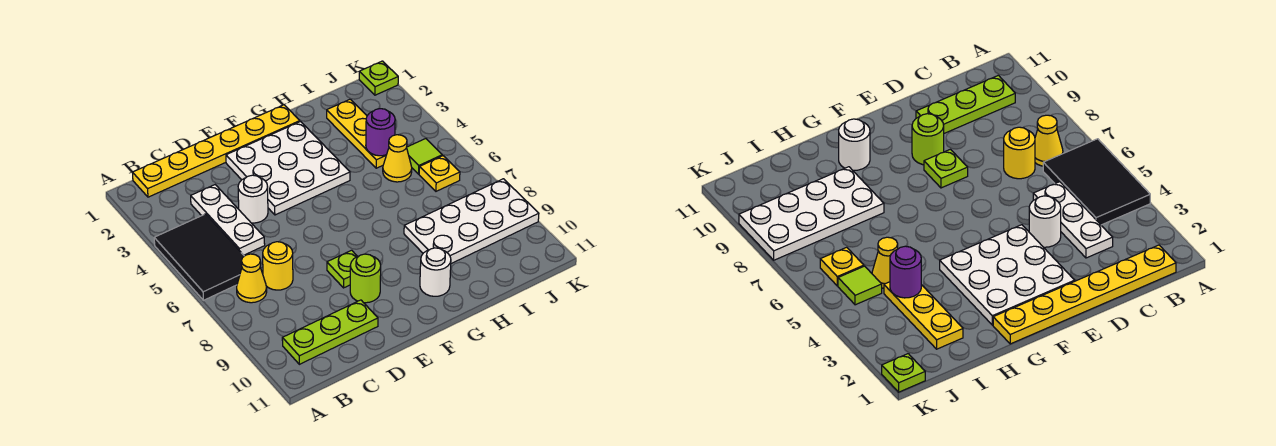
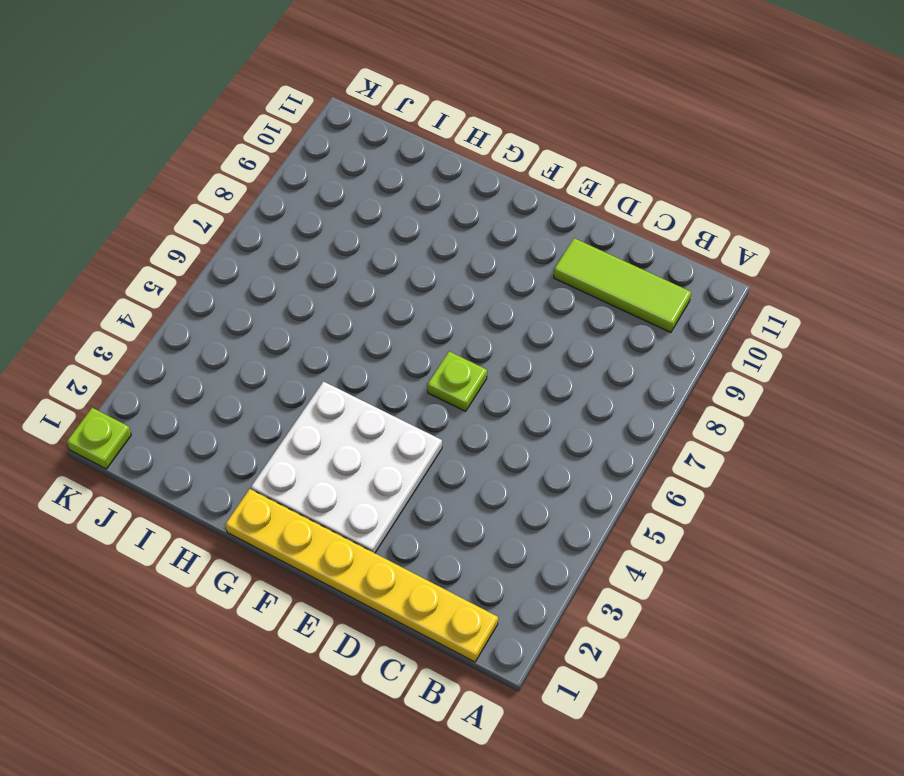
lime tile B10:D10 level 1 -> lime plate B10:D10 level 1
lime plate E6 level 1 -> lime plate E8 level 1
none -> black tile A4:B6 level 1
none -> yellow cone B7 level 1
none -> white plate C3:C5 level 1

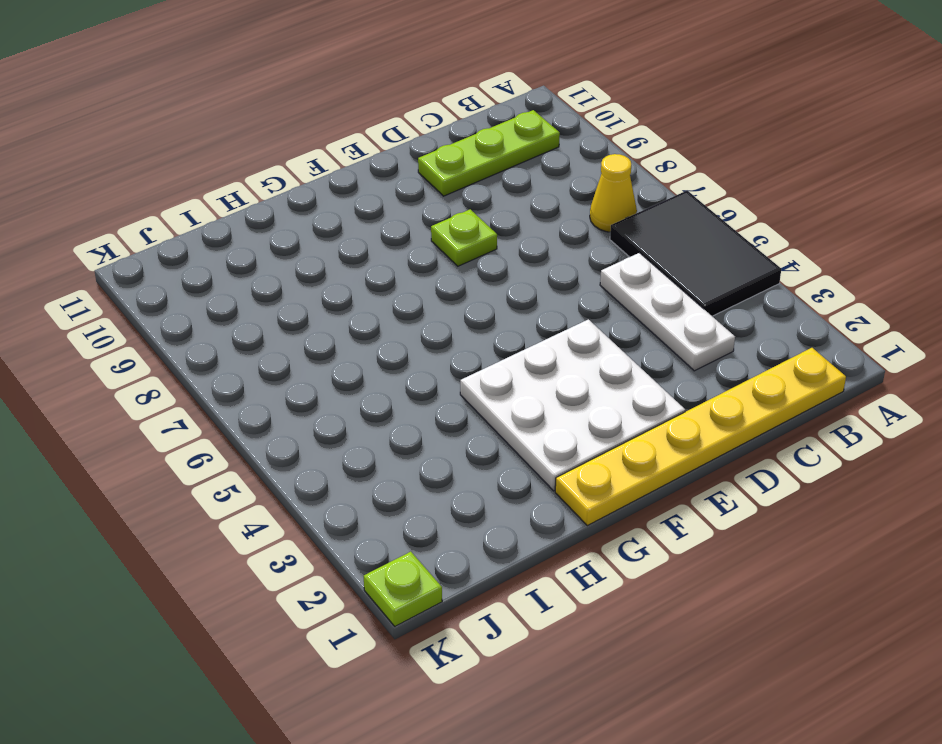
none -> yellow round brick C7 level 1
none -> white round brick D4 level 1
none -> lime round brick E9 level 1

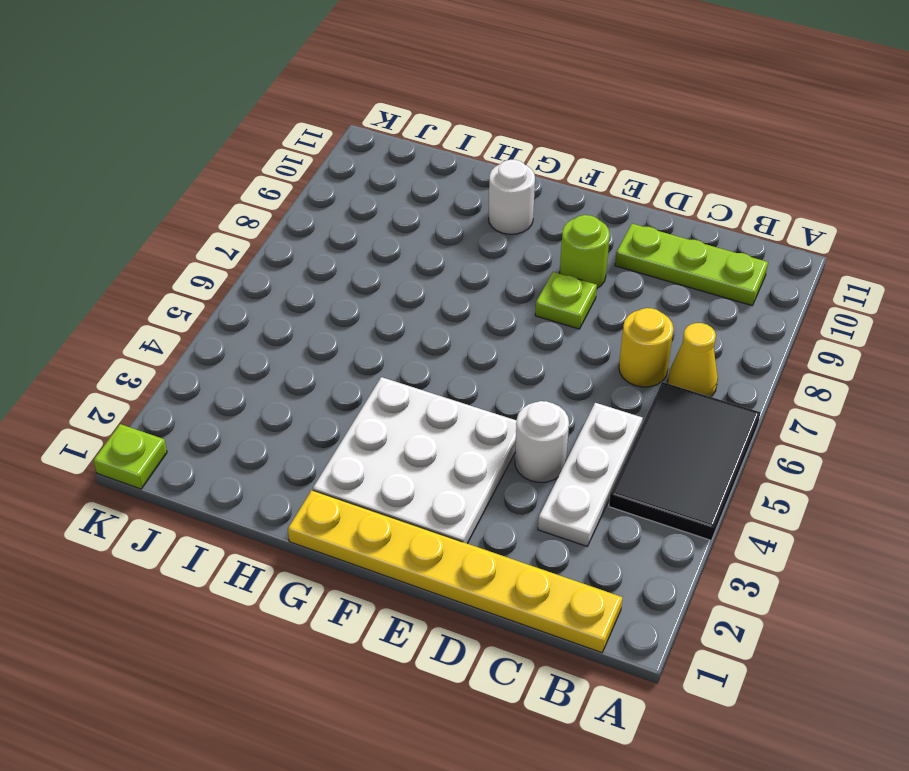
none -> white plate H8:K9 level 1
none -> yellow plate I2:I4 level 1
none -> yellow cone I5 level 1

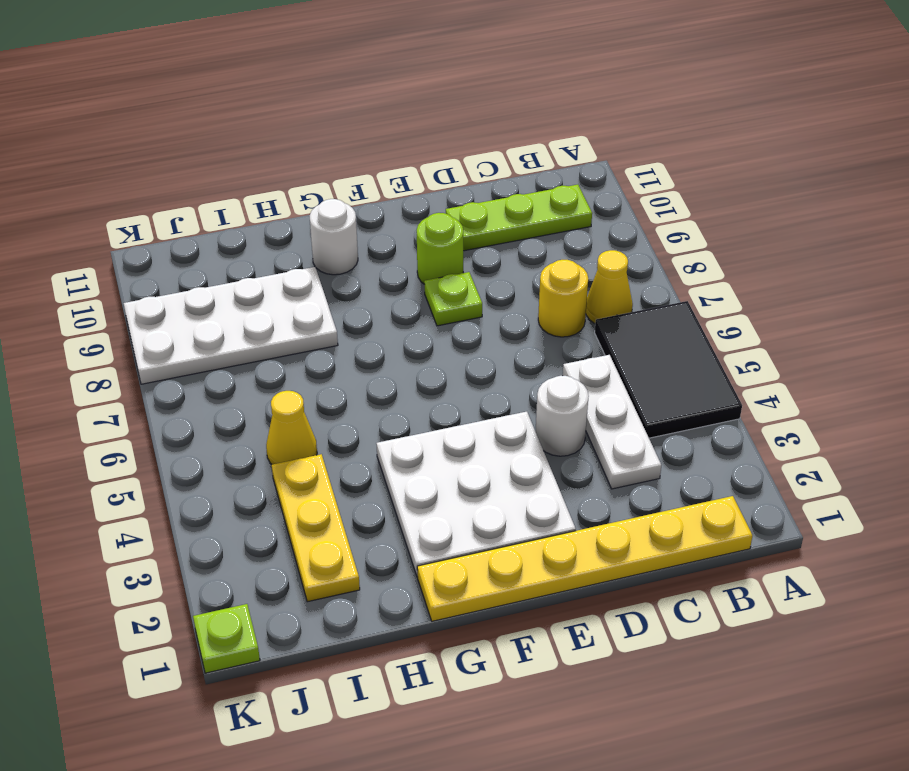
none -> lime tile J5 level 1
none -> yellow plate J6 level 1
none -> purple round brick I4 level 2

